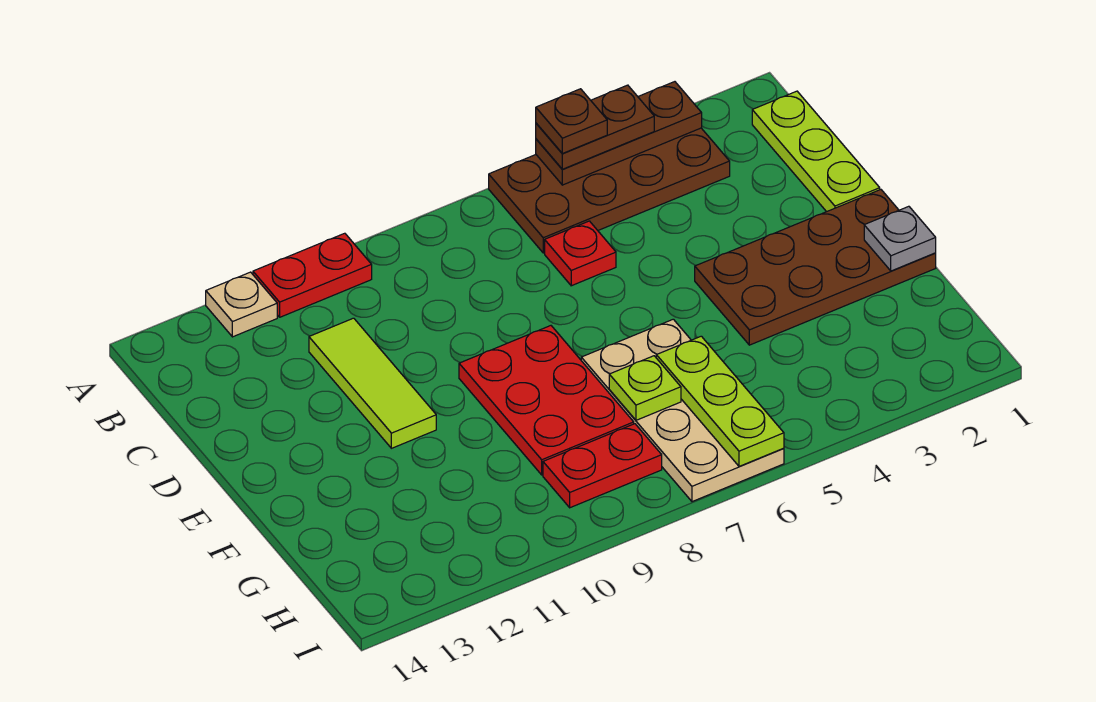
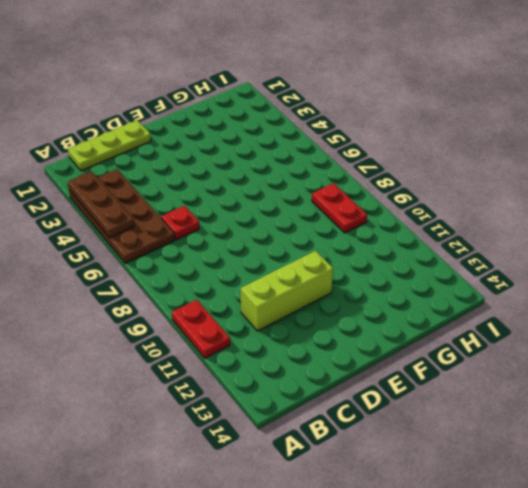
lime brick C11:E11 level 1 -> lime tile C11:E11 level 1
none -> tan plate A12 level 1
none -> brown plate E1:F4 level 1
none -> red plate E8:G9 level 1

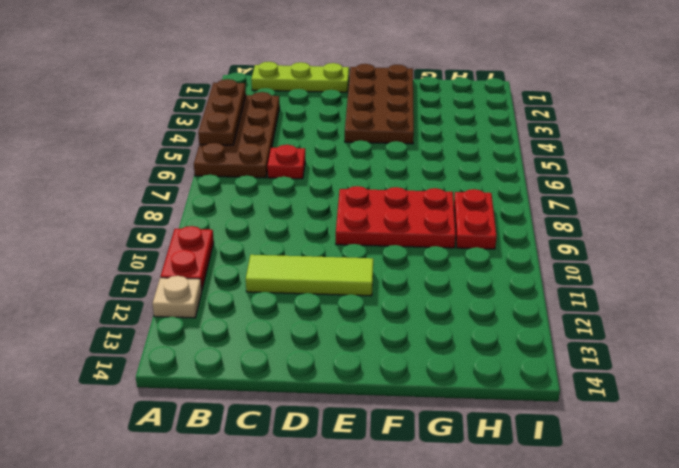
none -> tan plate F6:I7 level 1
none -> grey plate F1 level 2
none -> lime plate G6:I6 level 2

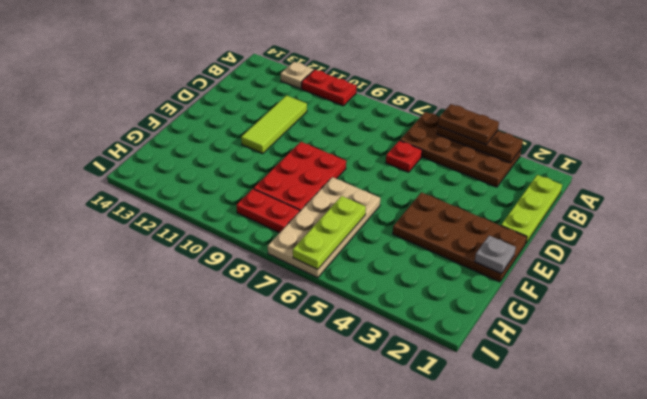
none -> lime plate G7 level 2
none -> brown plate A5 level 4

